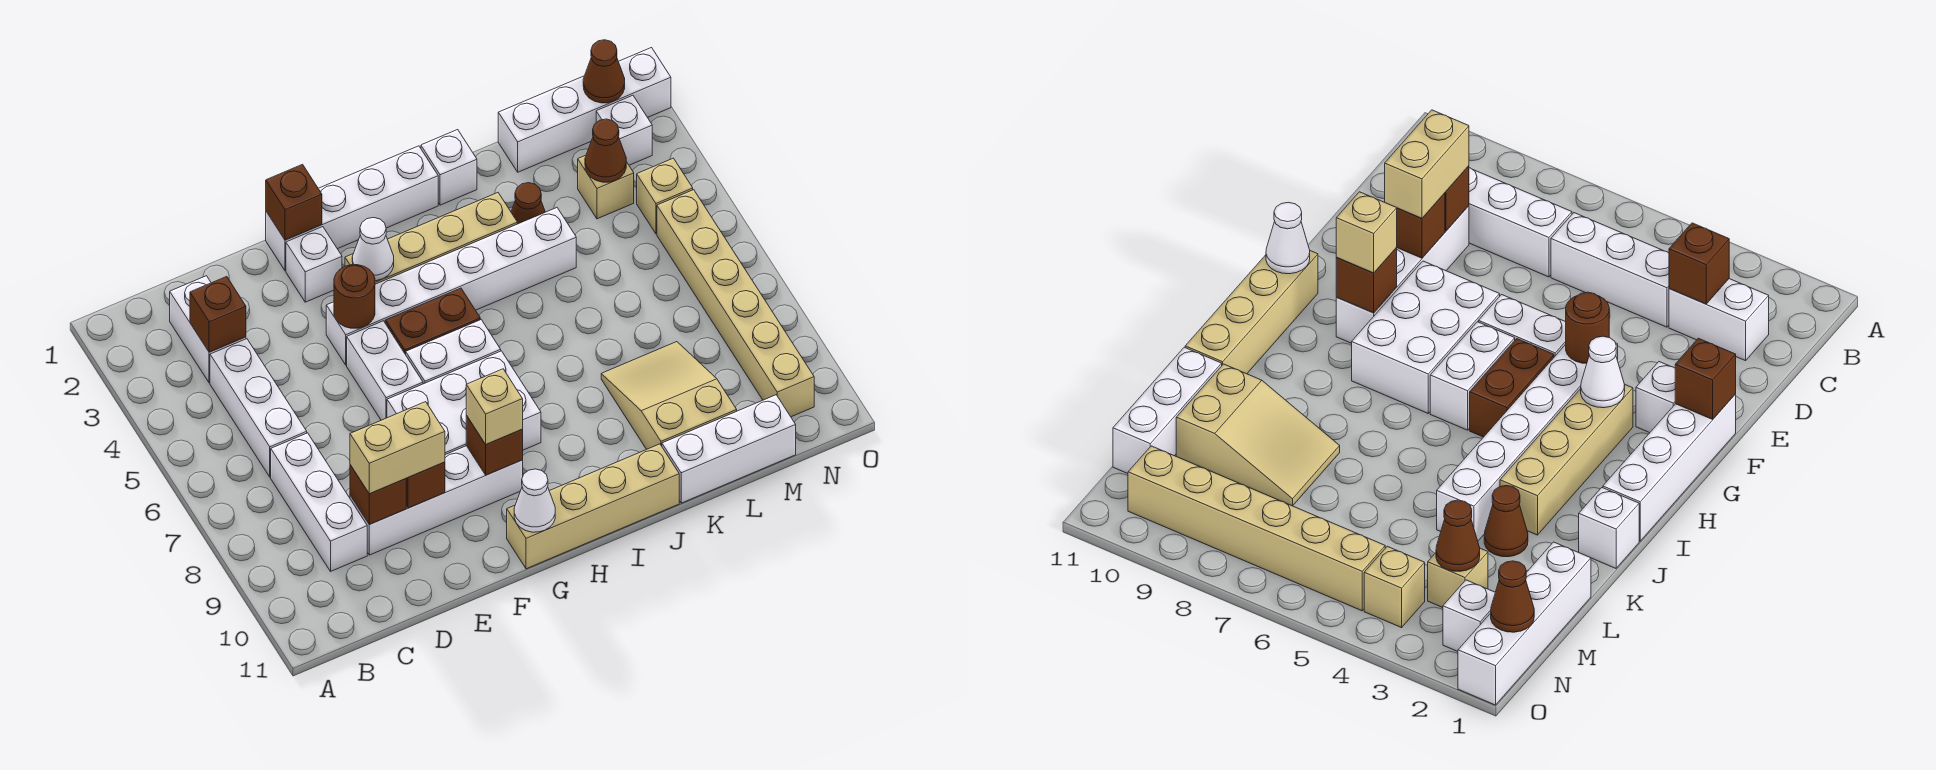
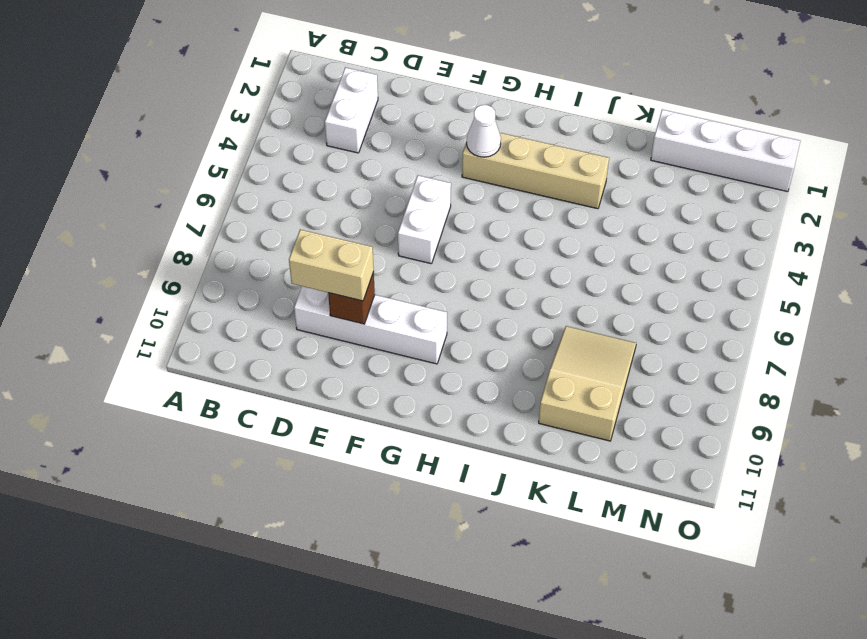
none -> white brick C4:C6 level 1
none -> white brick C7:C9 level 1
none -> white brick F1:I1 level 1
none -> white brick F2 level 1

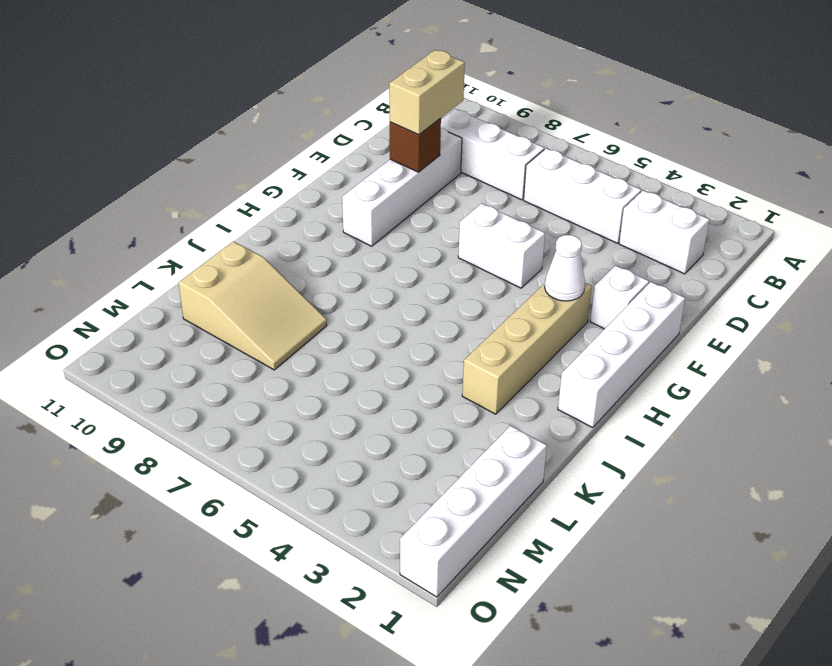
none -> white brick F4:K4 level 1
none -> white brick F7:H8 level 1
none -> brown brick G5:H5 level 1
none -> white brick G6:H6 level 1

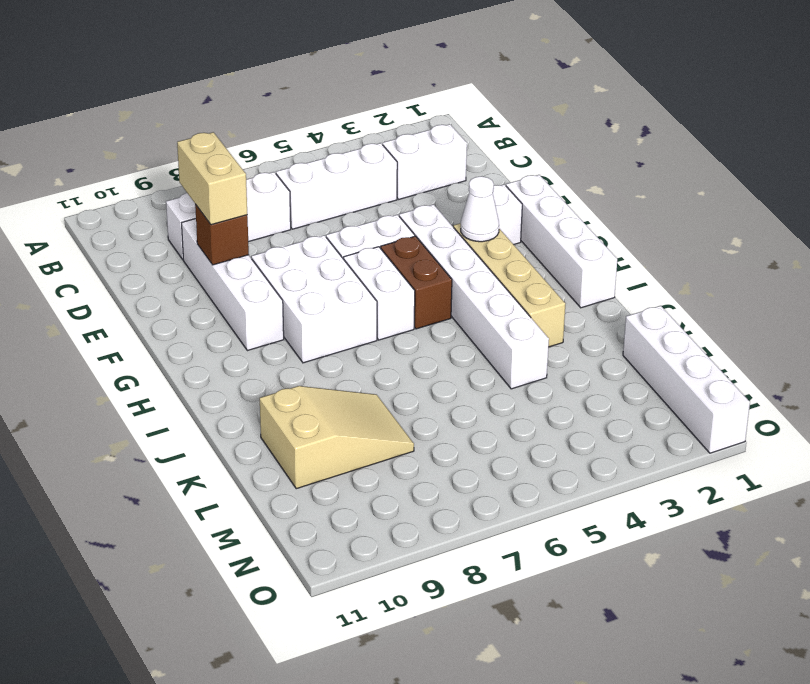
none -> tan brick G11:J11 level 1
none -> white brick J1 level 1
none -> brown cone K3 level 1
none -> white brick K11:M11 level 1

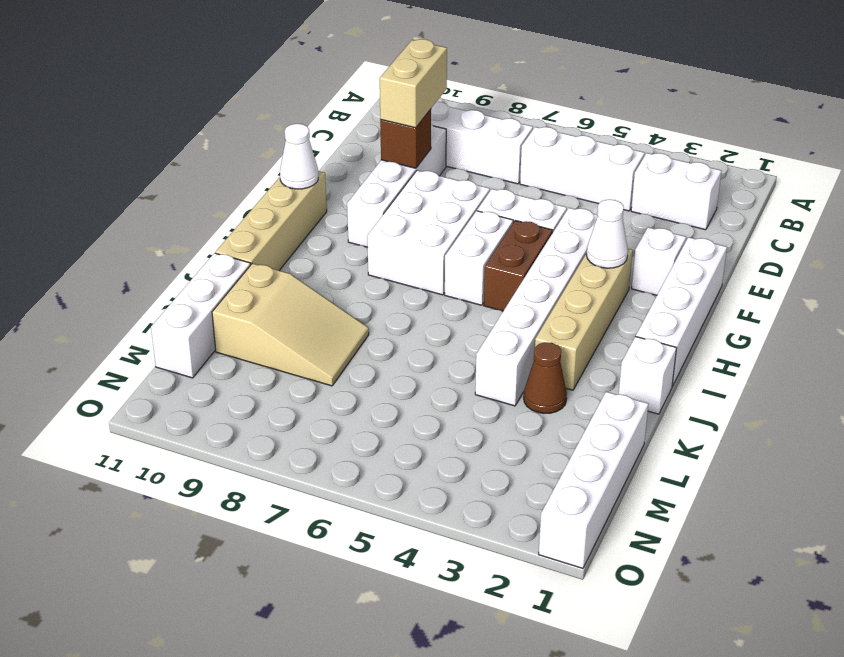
none -> tan brick M3 level 1
none -> white brick N2 level 1
none -> tan brick N4 level 1
none -> tan brick N5:N10 level 1

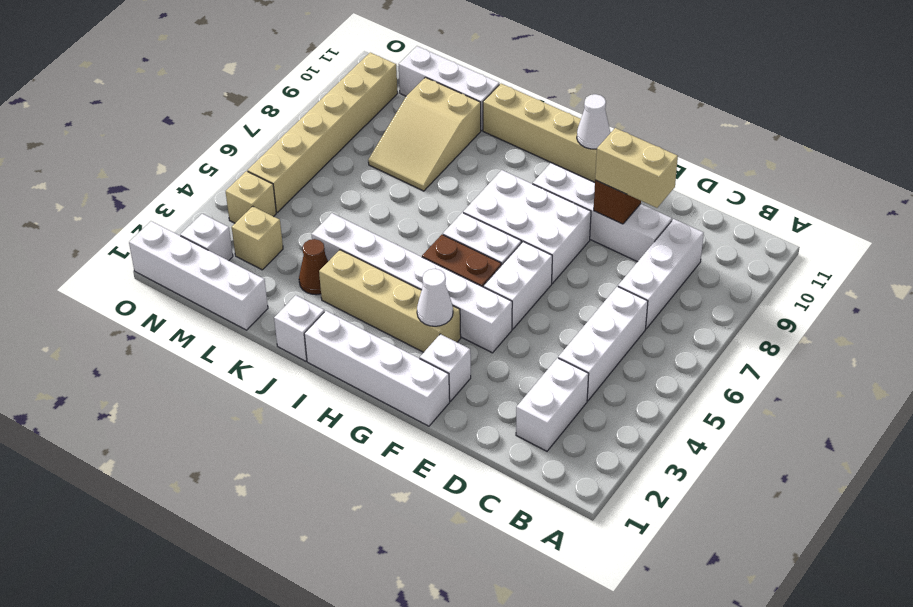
none -> brown brick C3 level 2
none -> brown brick D9 level 2
none -> brown brick F1 level 2
none -> brown round brick F4 level 2

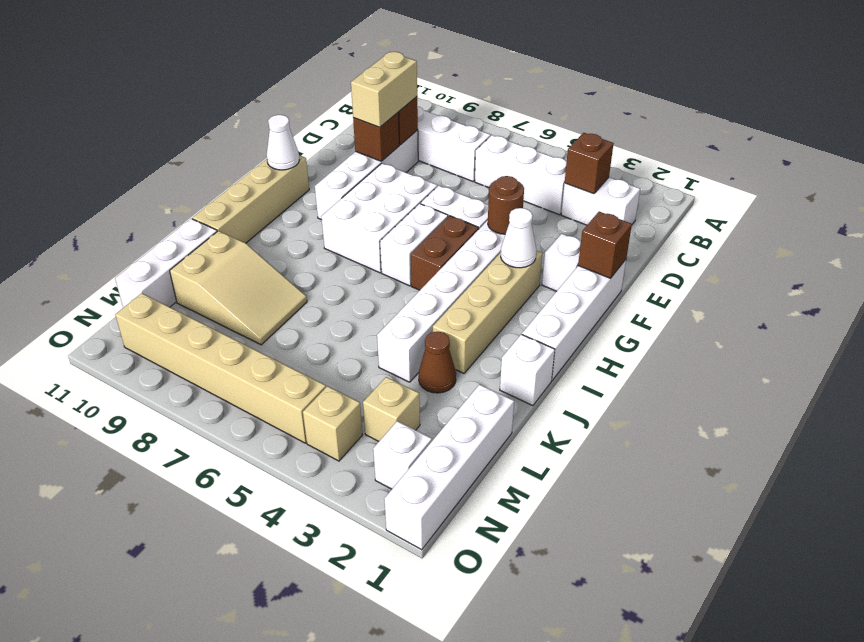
none -> brown brick G9 level 2
none -> brown cone M3 level 2
none -> brown cone N1 level 2
none -> tan brick G9 level 3

